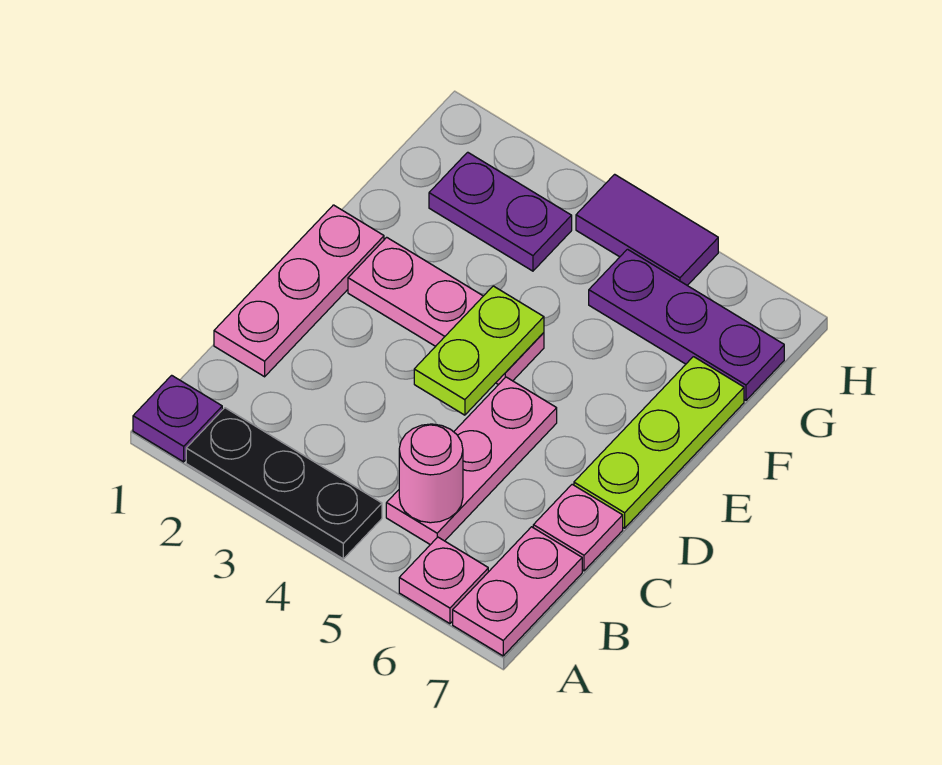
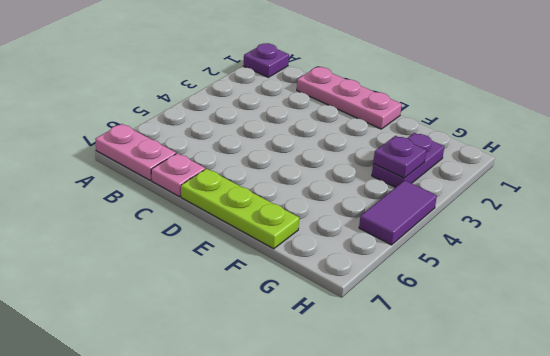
purple plate G3 level 2 -> none
none -> black plate A2:A4 level 1
none -> pink plate A6 level 1
none -> pink plate B5:D5 level 1

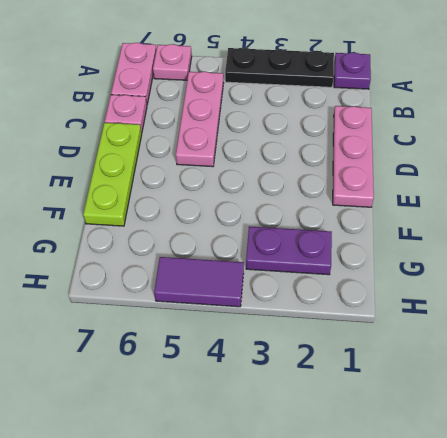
none -> pink plate E2:E4 level 1
none -> purple plate G5:G7 level 1
none -> pink round brick B5 level 2

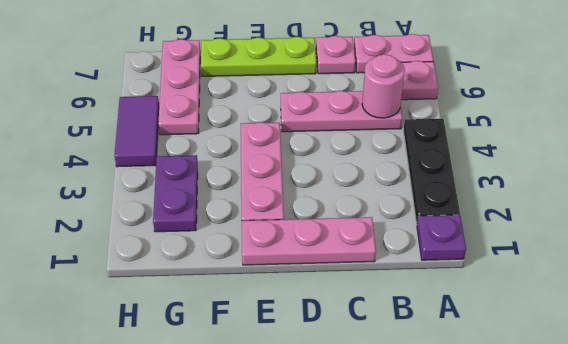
pink plate G5:G7 level 1 -> purple plate G5:G7 level 1
none -> lime plate D4:E4 level 2

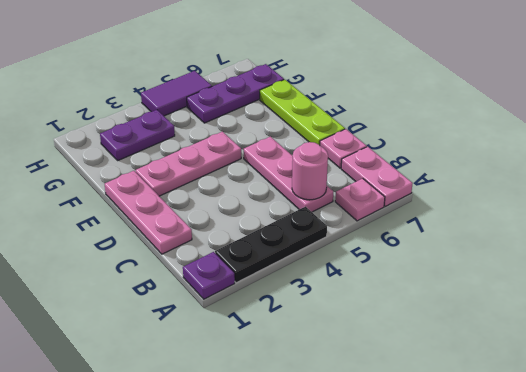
none -> lime plate D4:E4 level 2

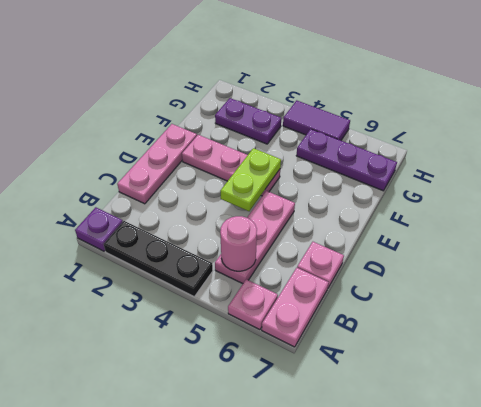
none -> lime plate D7:F7 level 1

